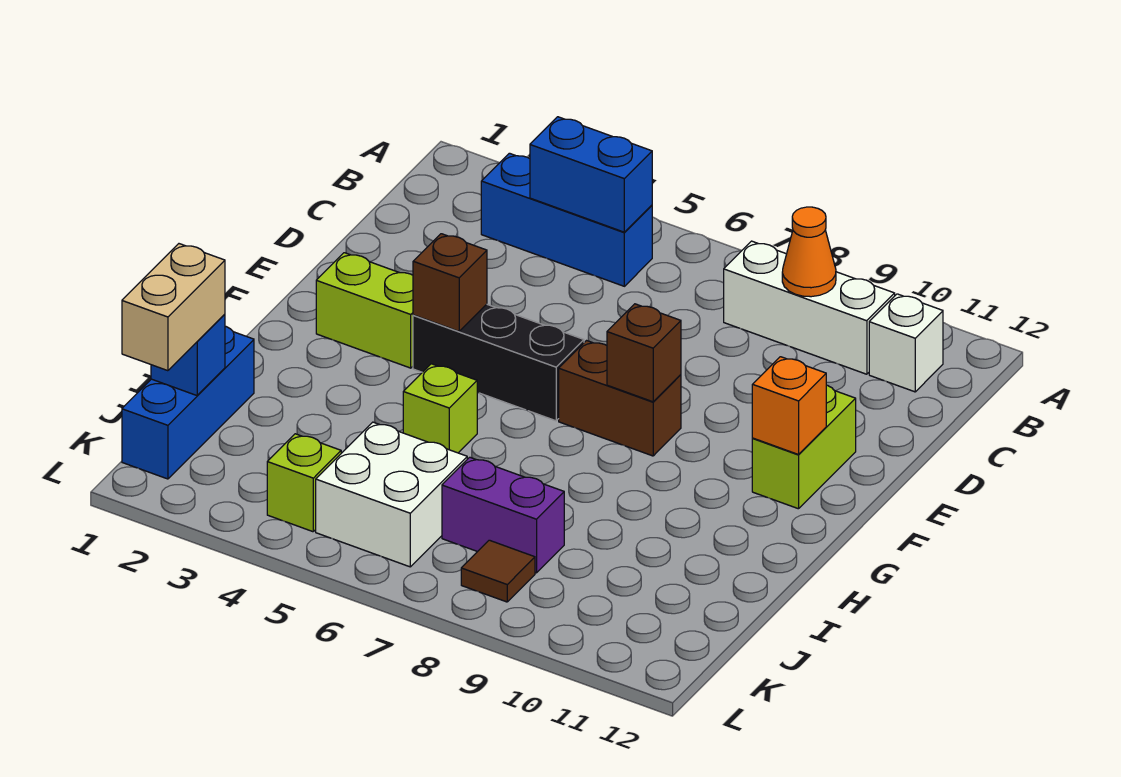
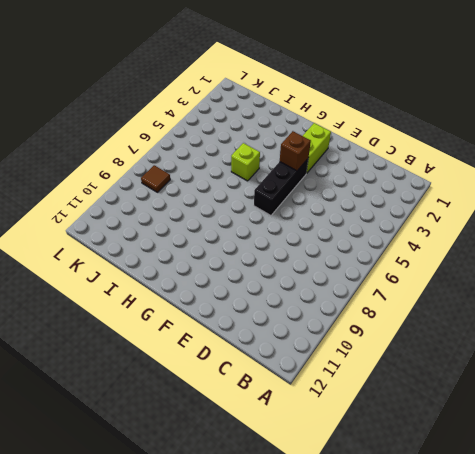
none -> blue brick B3:B5 level 1
none -> white brick B8:B10 level 1
none -> white brick B11 level 1

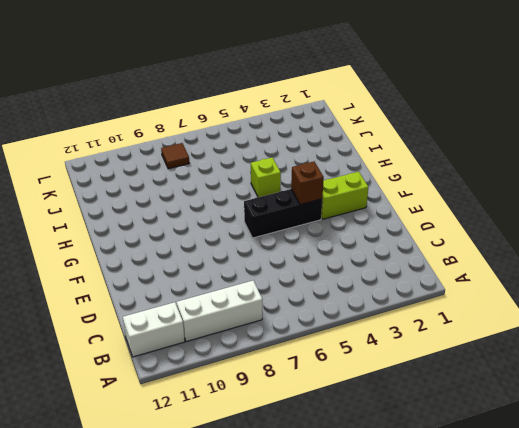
white brick B11:B12 level 1 -> white brick B11 level 1
none -> blue brick B3:B5 level 1
none -> lime brick E11:F11 level 1
none -> brown brick F7:F8 level 1

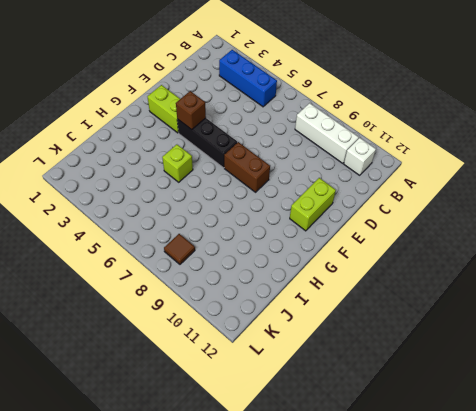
none -> blue brick I1:K1 level 1
none -> white brick J5:K6 level 1
none -> purple brick J7:J8 level 1

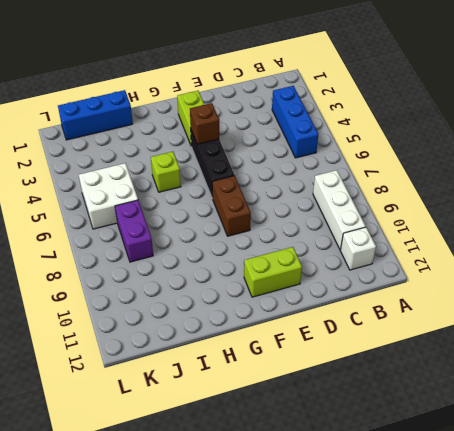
none -> lime brick K4 level 1
none -> brown tile K8 level 1
none -> blue brick B4:B5 level 2

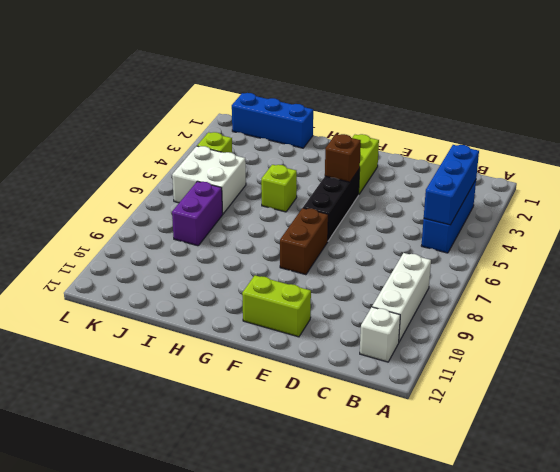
blue brick B3:B5 level 2 -> blue brick B4:B5 level 2
none -> brown tile K8 level 1
none -> orange cone B9 level 2
none -> brown brick F8 level 2

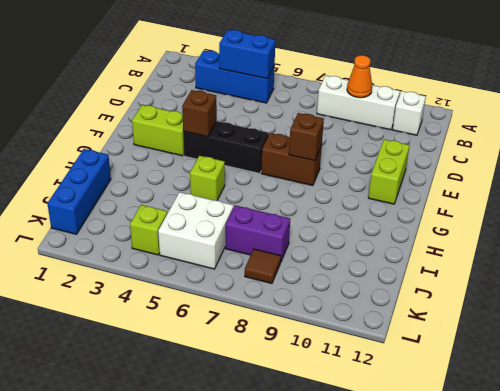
none -> orange brick F11 level 2
none -> blue brick J1 level 2
none -> tan brick J1:K1 level 3

